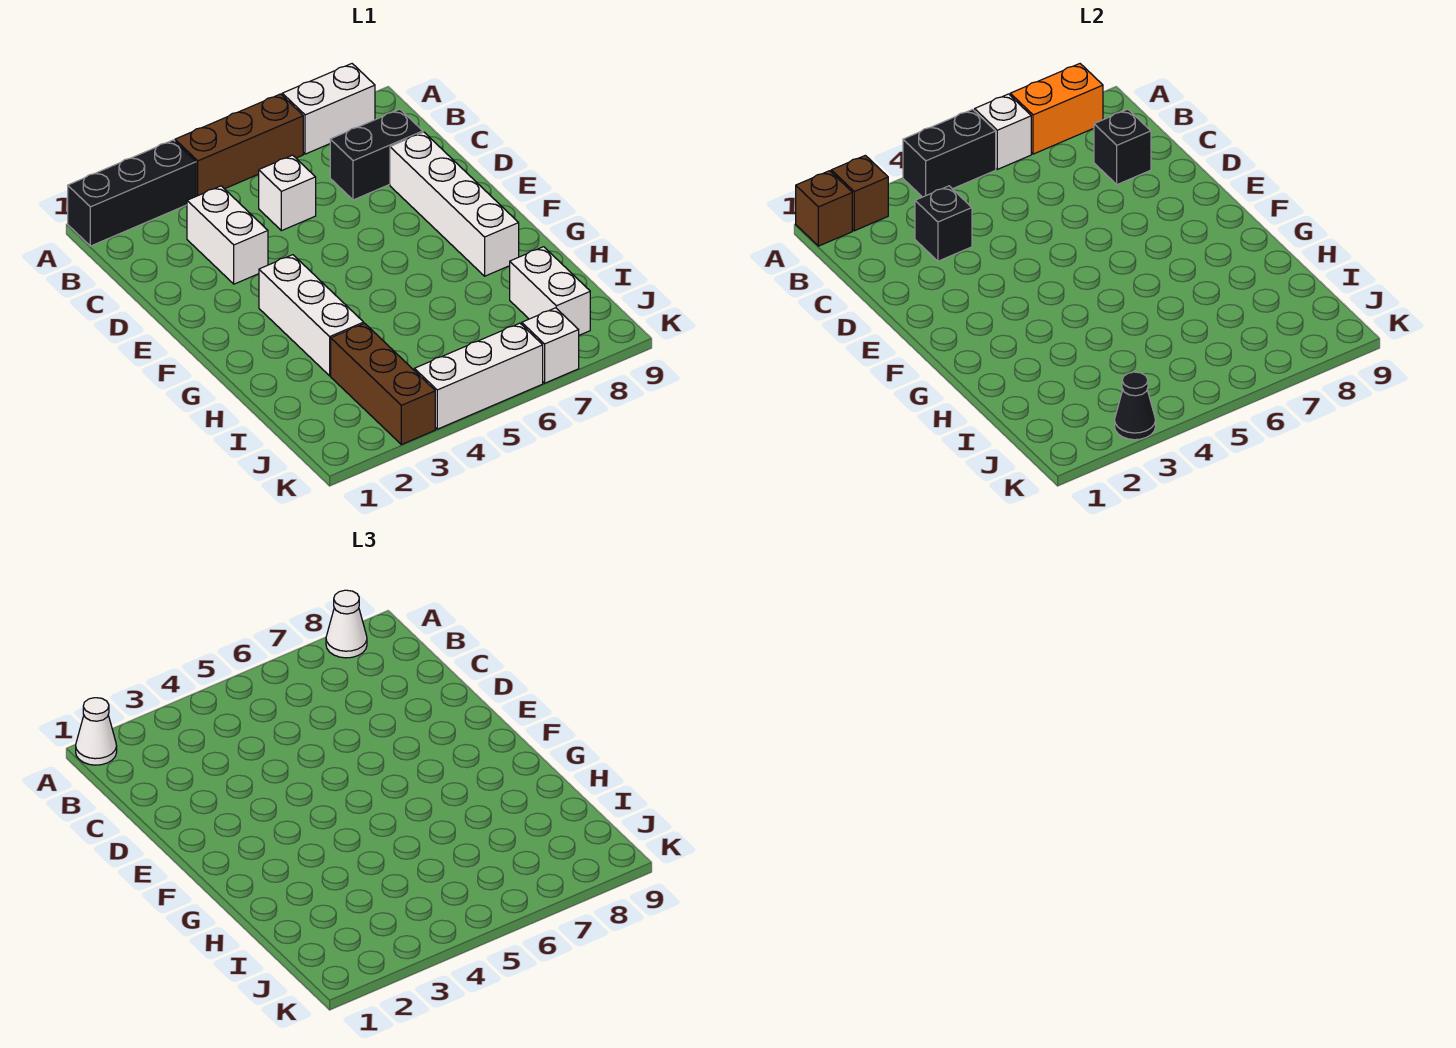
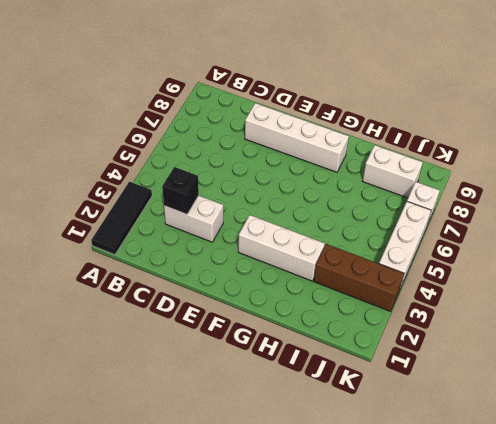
black tile A1:A3 level 1 -> black brick A1:A3 level 1
none -> brown brick A4:A6 level 1
none -> white brick A7:A8 level 1
none -> white brick C5 level 1

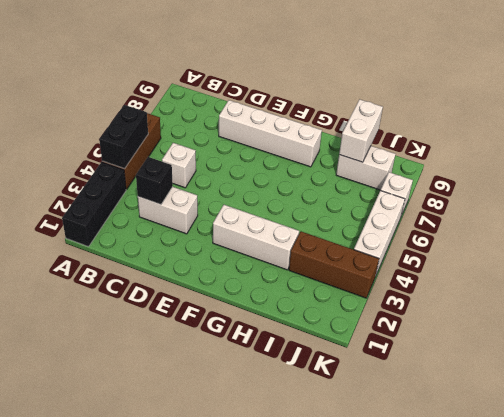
white brick I8:I9 level 2 -> white brick A7:A8 level 1
none -> black brick C7:C8 level 1
none -> brown brick A1 level 2
none -> brown brick A2 level 2

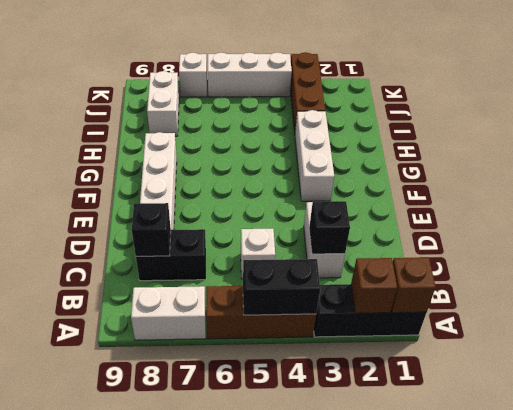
none -> white brick A6 level 2
none -> orange brick A7:A8 level 2
none -> black cone K3 level 2

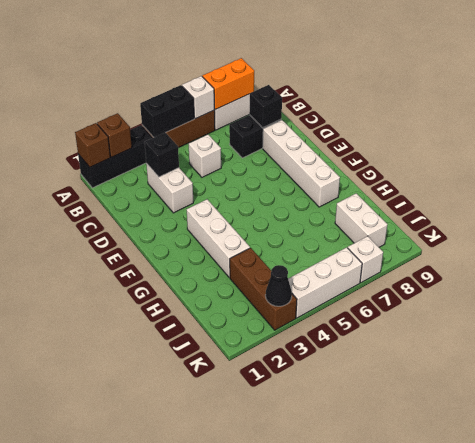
none -> white cone A1 level 3
none -> white cone A8 level 3

